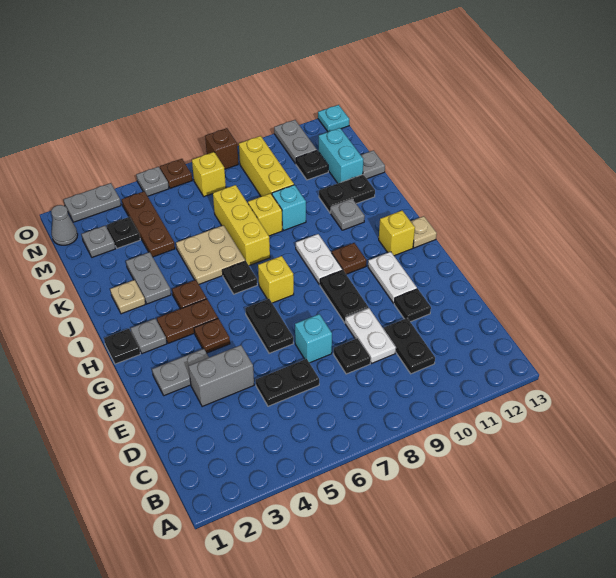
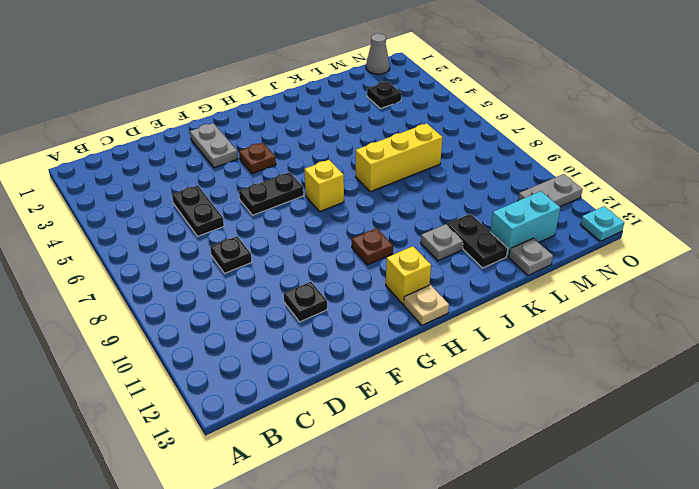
none -> black plate C10:D10 level 1
none -> white plate D9:E9 level 1
none -> grey brick E3:E4 level 1
none -> cyan brick E7 level 1

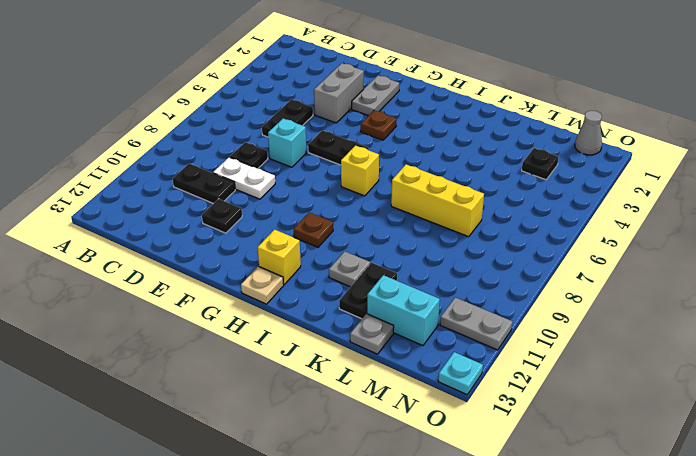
none -> black plate F9:G9 level 1
none -> white plate F11:G11 level 1
none -> black plate H1 level 1
none -> grey plate H2 level 1

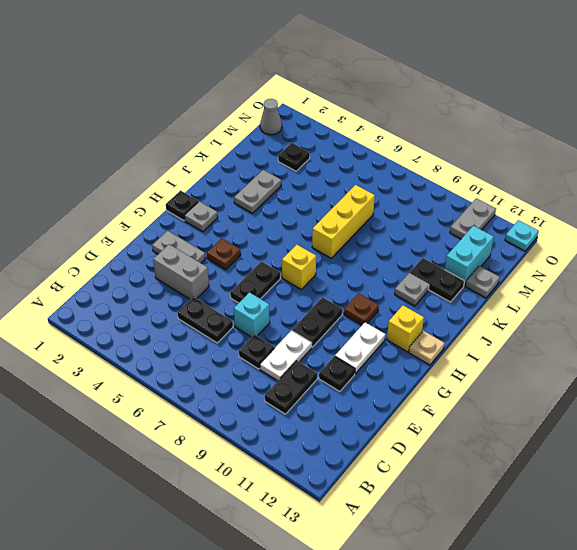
none -> brown plate H3:H4 level 1
none -> white plate H9:I9 level 1
none -> brown plate I4 level 1
none -> black plate I6 level 1

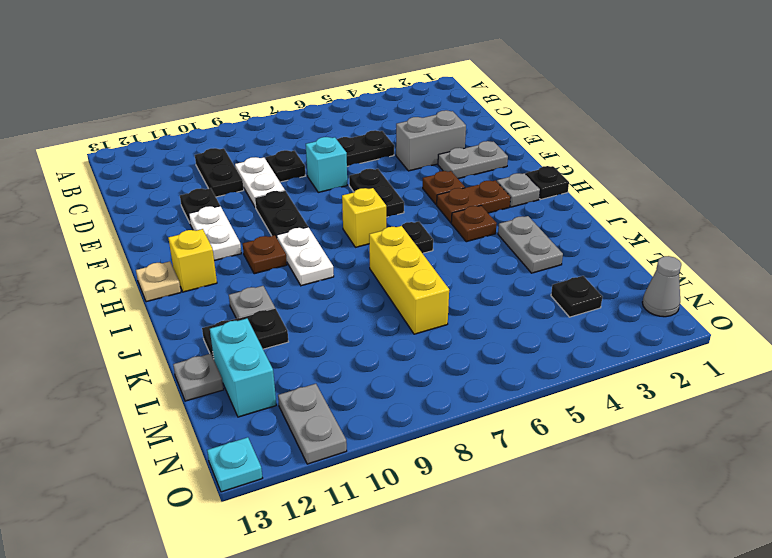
none -> tan plate J2 level 1
none -> tan plate J5:K6 level 1
none -> yellow brick K8 level 1
none -> cyan brick K9 level 1

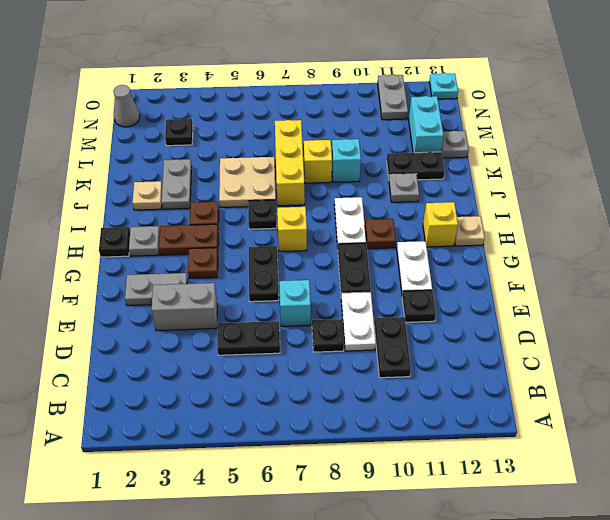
none -> brown plate L4:N4 level 1
none -> yellow brick L9:N9 level 1
none -> grey plate M2 level 1
none -> black plate M11 level 1

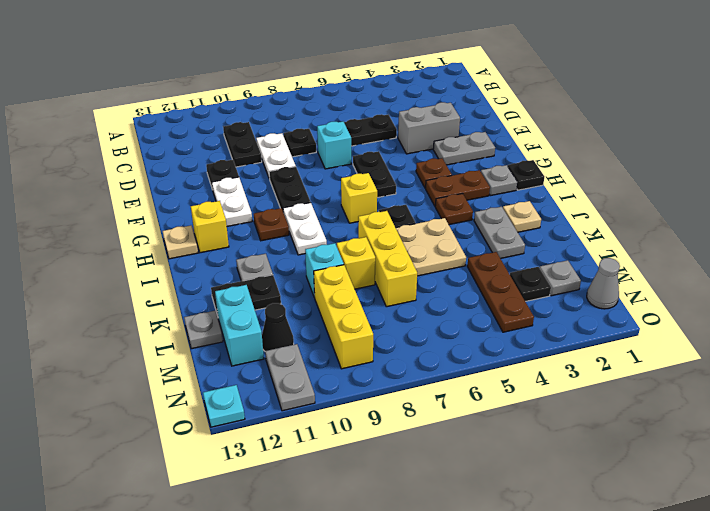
black cone M11 level 1 -> black plate M11 level 1
none -> yellow brick N7 level 1
none -> grey plate O2:O3 level 1
none -> grey plate O5 level 1
none -> brown plate O6 level 1

